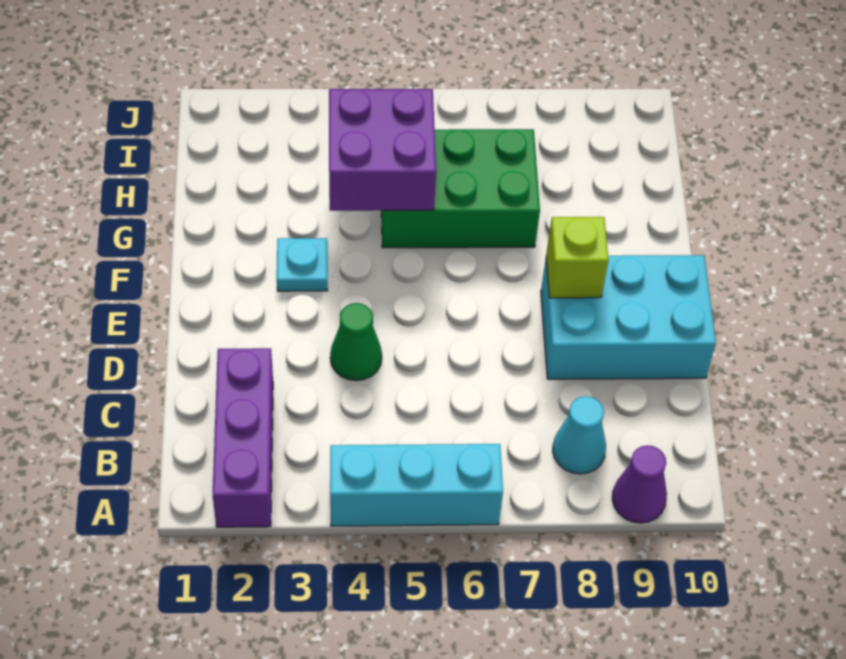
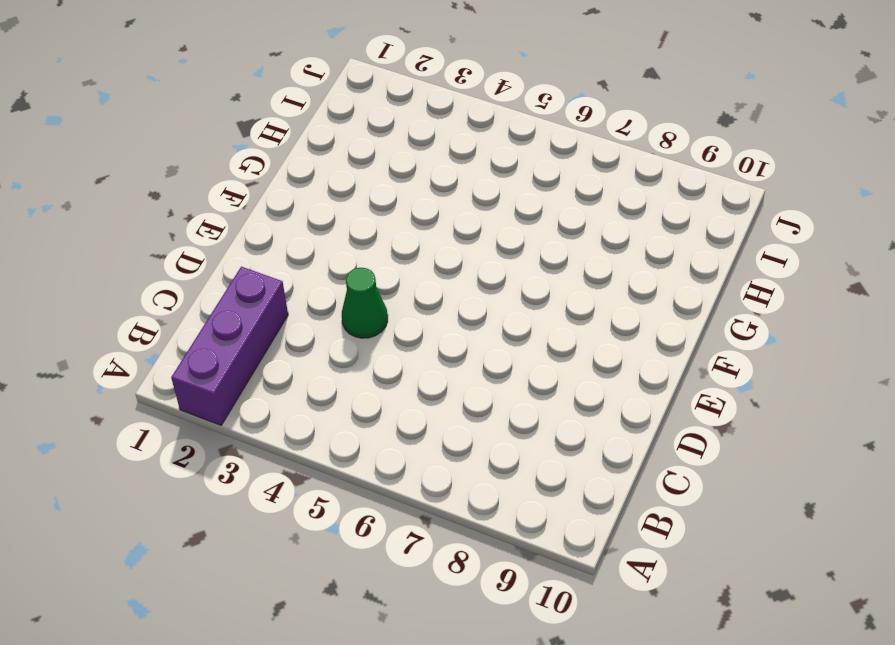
none -> cyan brick A4:A6 level 1
none -> purple cone A9 level 1

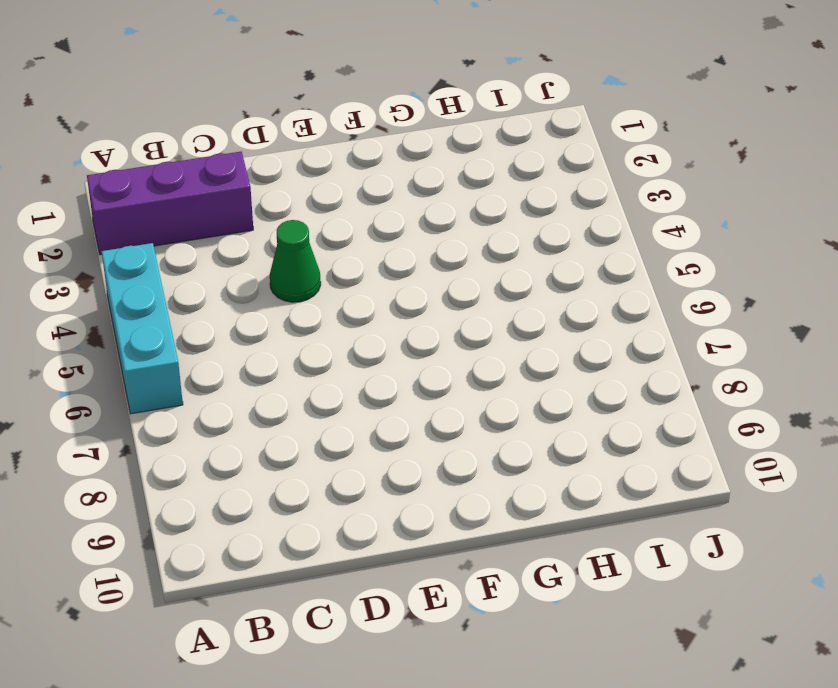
none -> purple cone A9 level 1
none -> cyan cone B8 level 1

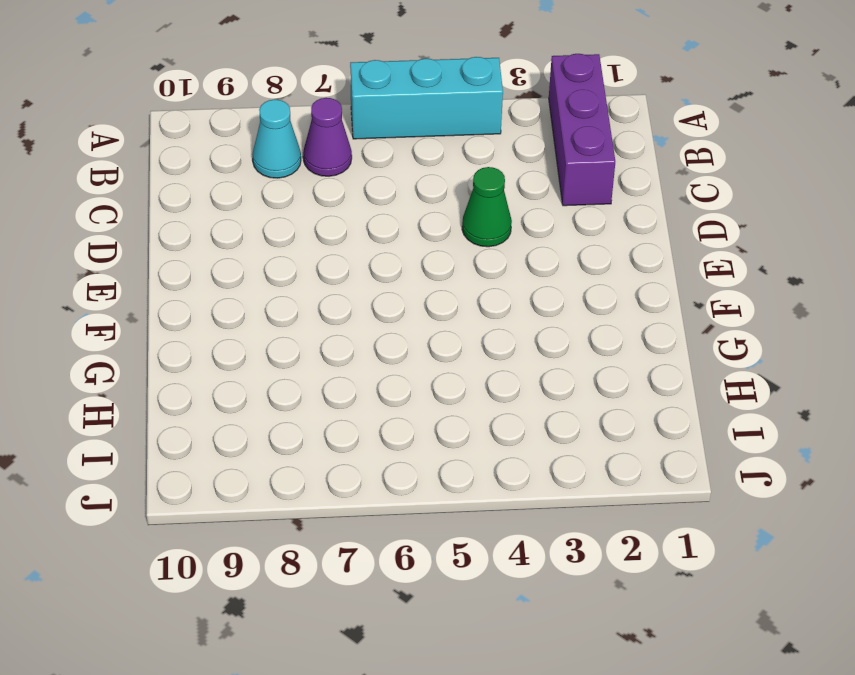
purple cone B7 level 1 -> purple cone A9 level 1
none -> cyan brick D8:E10 level 1
none -> cyan plate F3 level 1

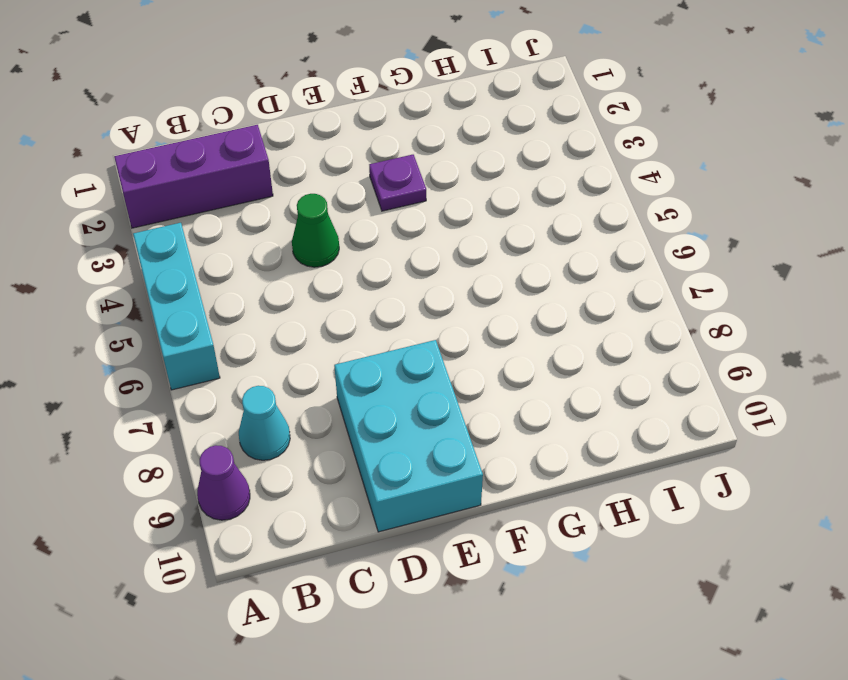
purple plate F3 level 1 -> cyan plate F3 level 1
none -> green brick G5:H7 level 1
none -> lime brick E8 level 2

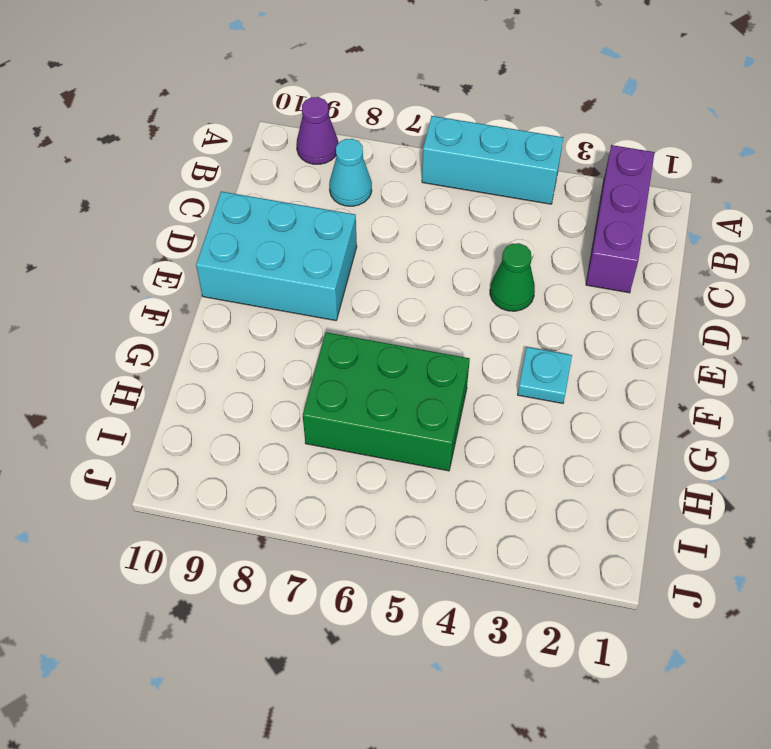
none -> lime brick E8 level 2
none -> purple brick G4:H5 level 2

